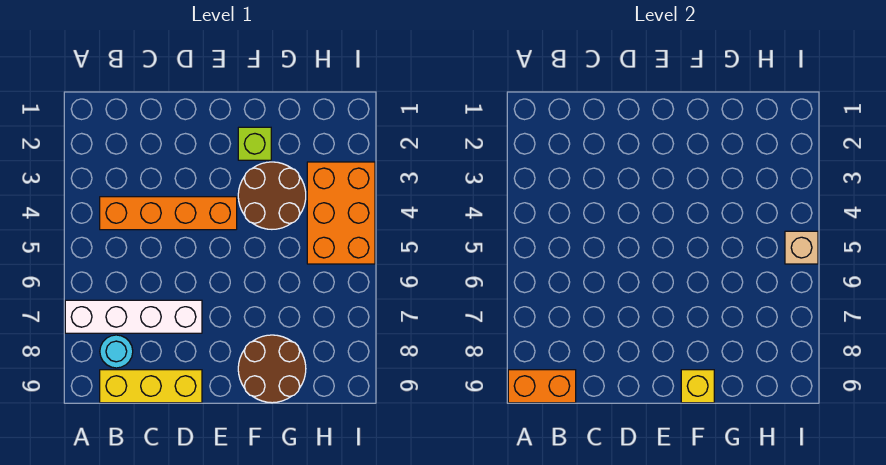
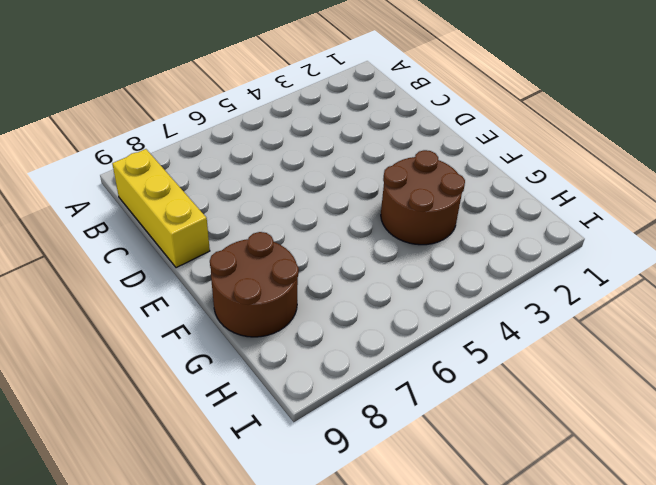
none -> white brick A7:D7 level 1
none -> orange brick B4:E4 level 1

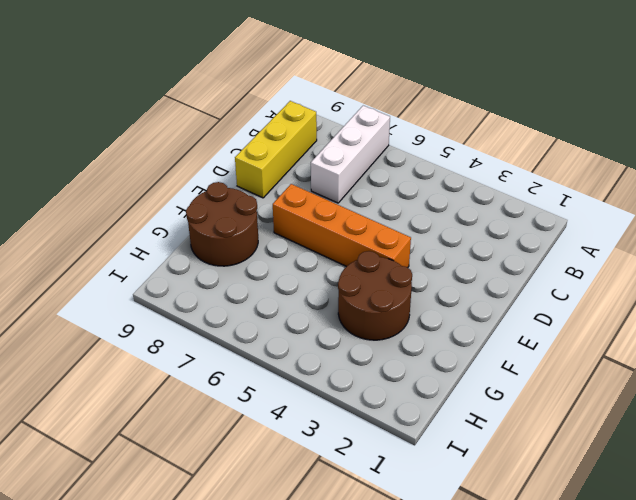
white brick A7:C7 level 1 -> white brick A7:D7 level 1
orange brick E4:E7 level 1 -> orange brick B4:E4 level 1
none -> cyan round brick B8 level 1
none -> lime brick F2 level 1

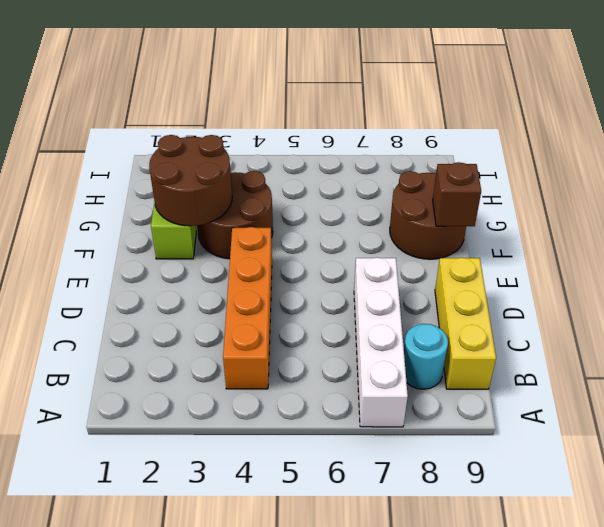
brown round brick F2:G3 level 2 -> none
brown brick F9 level 2 -> yellow brick F9 level 2
none -> orange brick H3:I5 level 1
none -> orange brick A9:B9 level 2

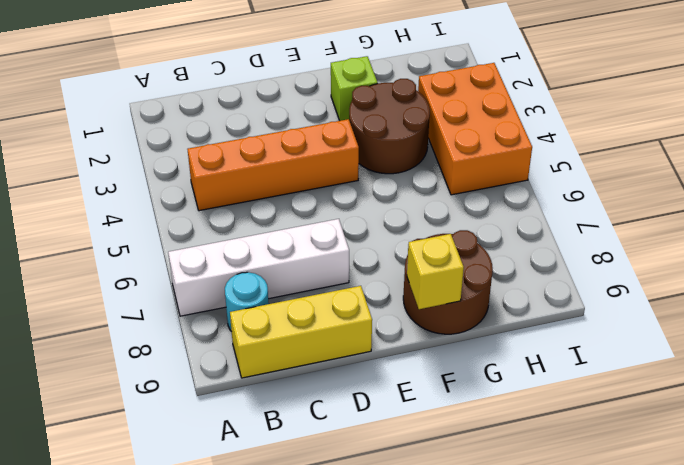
none -> orange brick A9:B9 level 2
none -> tan brick I5 level 2

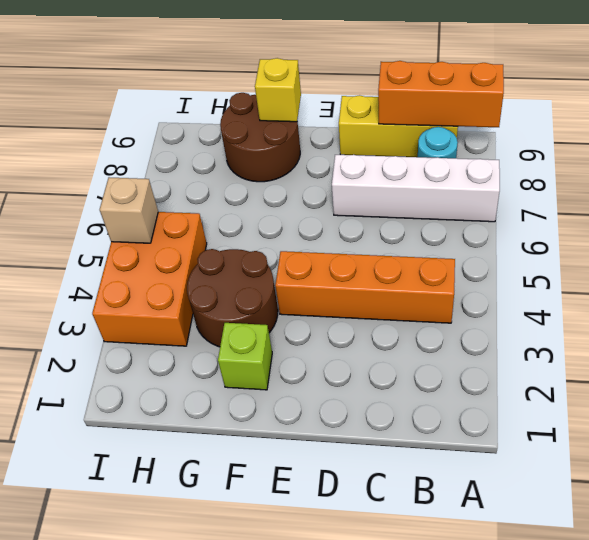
orange brick A9:C9 level 2 -> orange brick A9:B9 level 2

